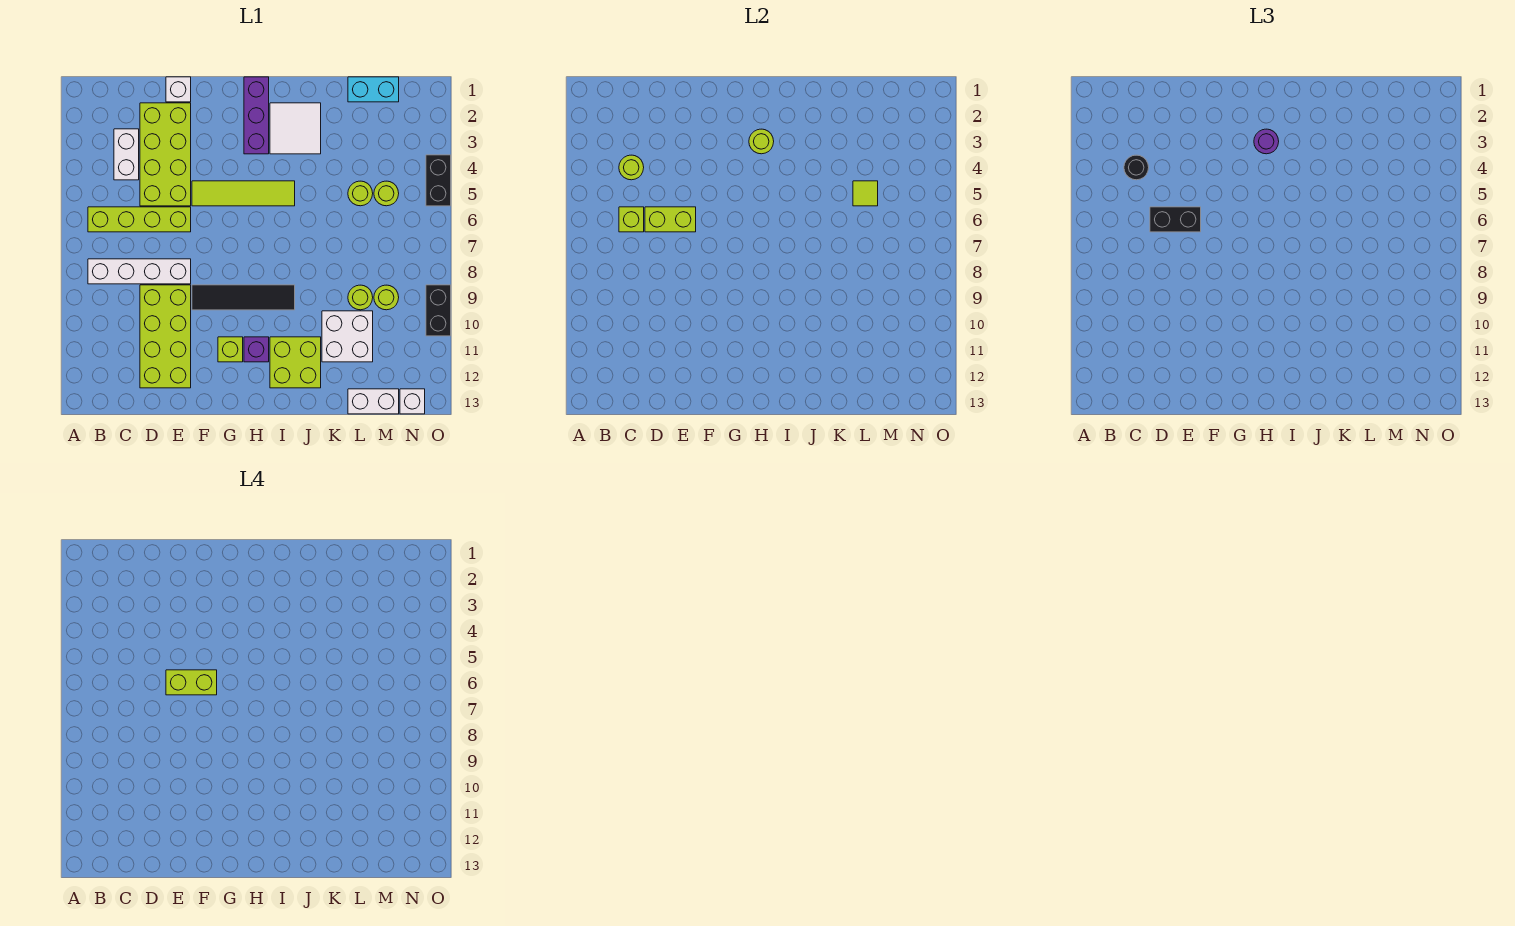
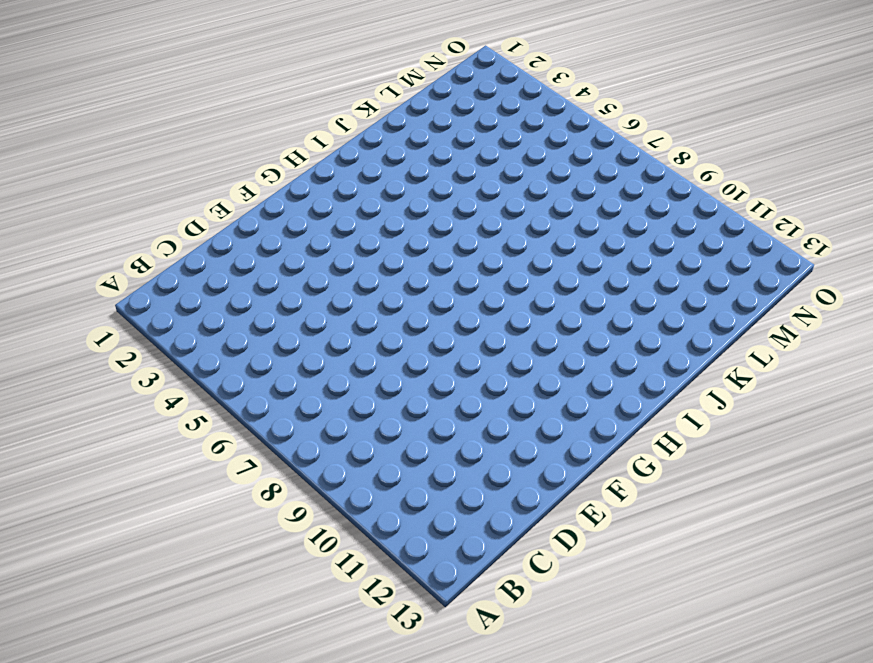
none -> lime brick B6:E6 level 1
none -> white brick B8:E8 level 1
none -> white brick C3:C4 level 1
none -> lime brick D2:E5 level 1

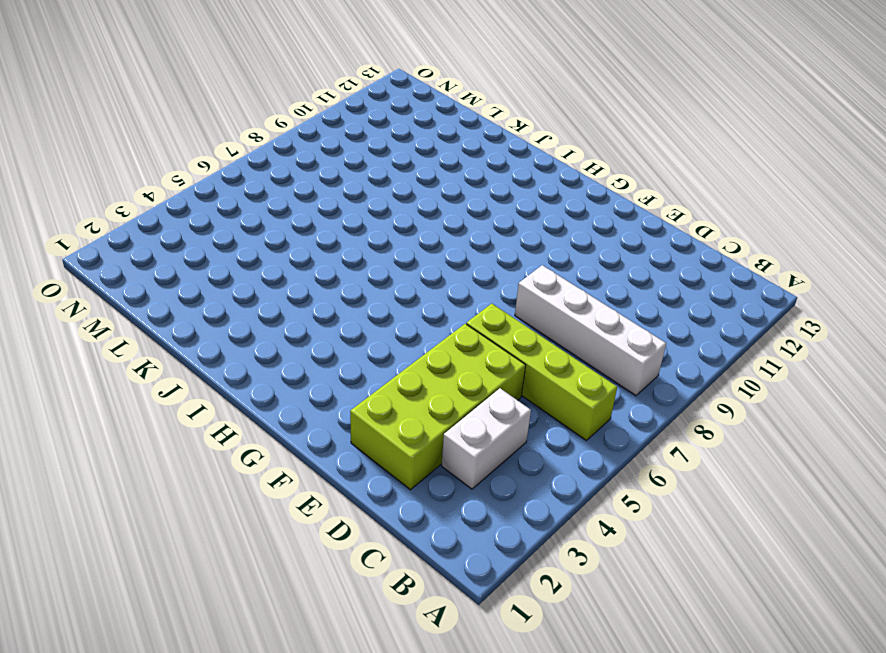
none -> lime brick D9:E12 level 1
none -> white brick E1 level 1
none -> lime tile F5:I5 level 1
none -> black tile F9:I9 level 1

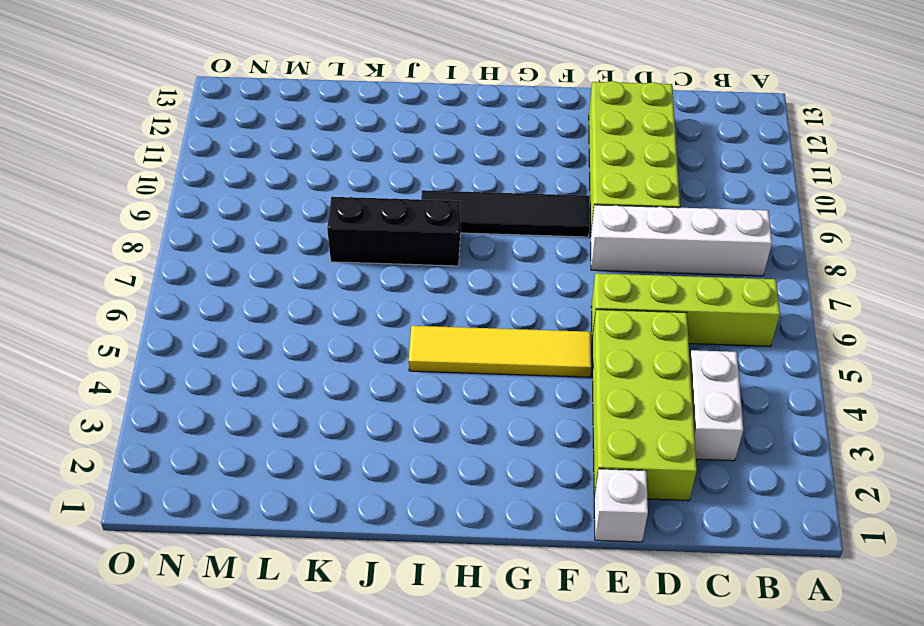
yellow tile F5:I5 level 1 -> lime tile F5:I5 level 1
black brick I8:K8 level 1 -> none
none -> lime brick G11 level 1
none -> purple brick H1:H3 level 1
none -> purple brick H11 level 1
none -> white tile I2:J3 level 1

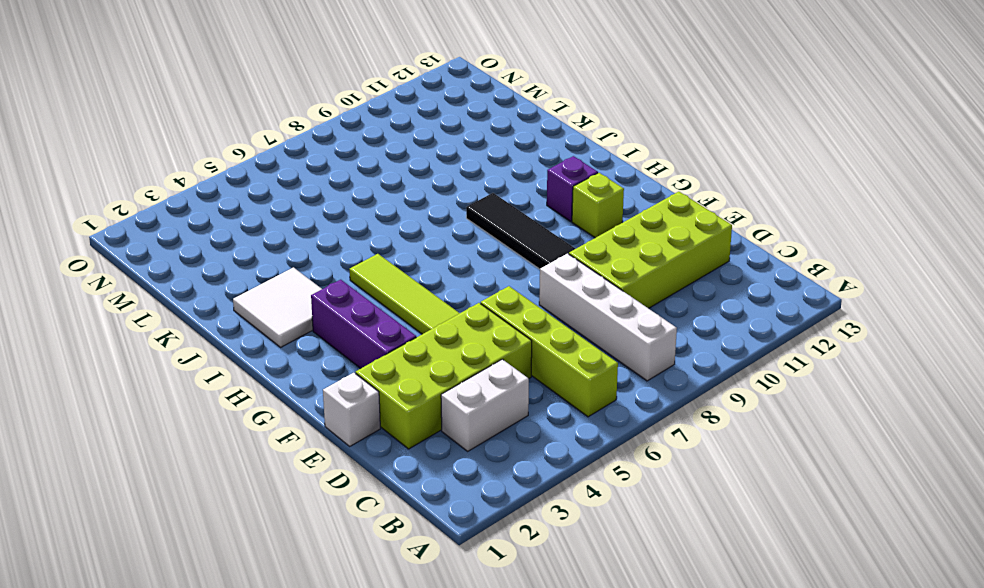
purple brick F3:H3 level 1 -> purple brick H1:H3 level 1
none -> lime brick I11:J12 level 1
none -> white brick K10:L11 level 1
none -> cyan brick L1:M1 level 1
none -> lime round brick L5 level 1

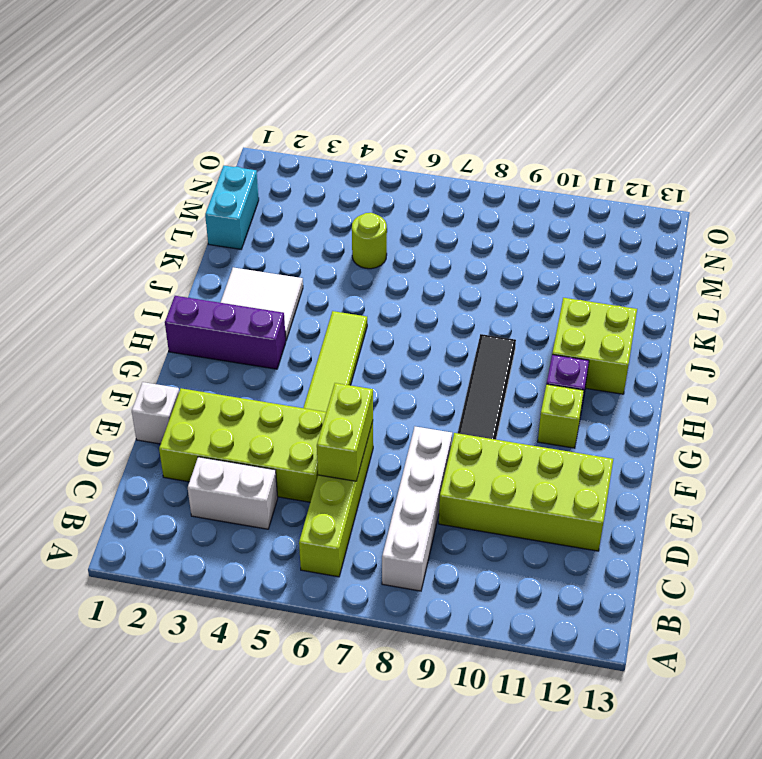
none -> white brick K10:L11 level 1
none -> lime round brick L9 level 1
none -> white brick L13:M13 level 1
none -> lime round brick M5 level 1

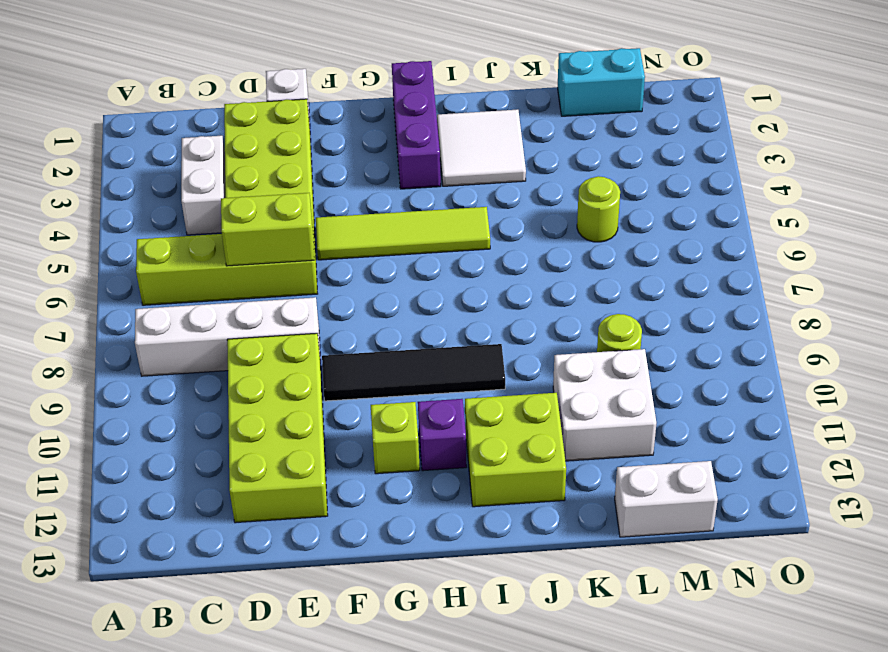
none -> lime round brick M5 level 1
none -> lime round brick M9 level 1
none -> white brick N13 level 1
none -> black brick O4:O5 level 1

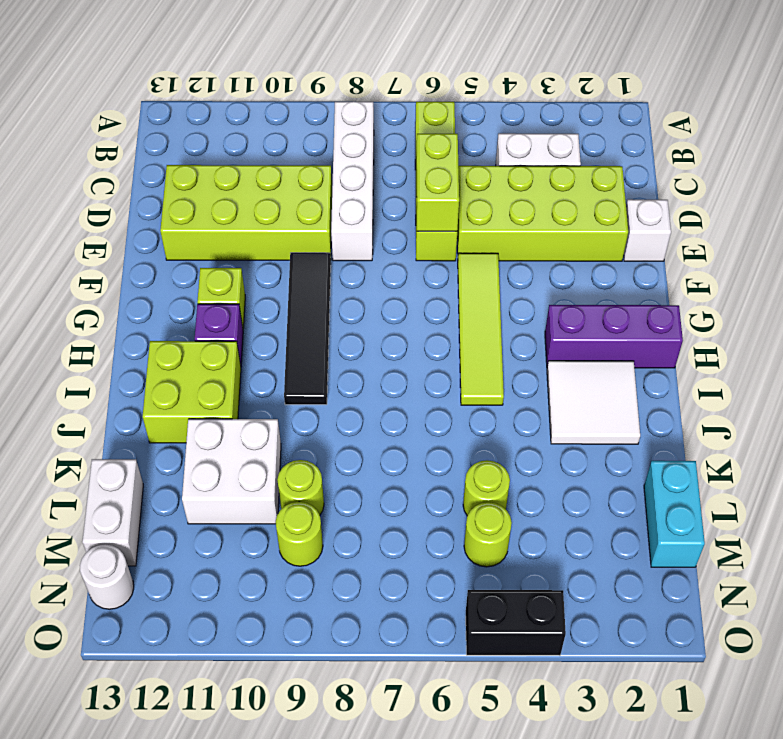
white round brick N13 level 1 -> white brick N13 level 1
none -> black brick O9:O10 level 1
none -> lime round brick C4 level 2
none -> lime brick C6 level 2
none -> lime round brick H3 level 2

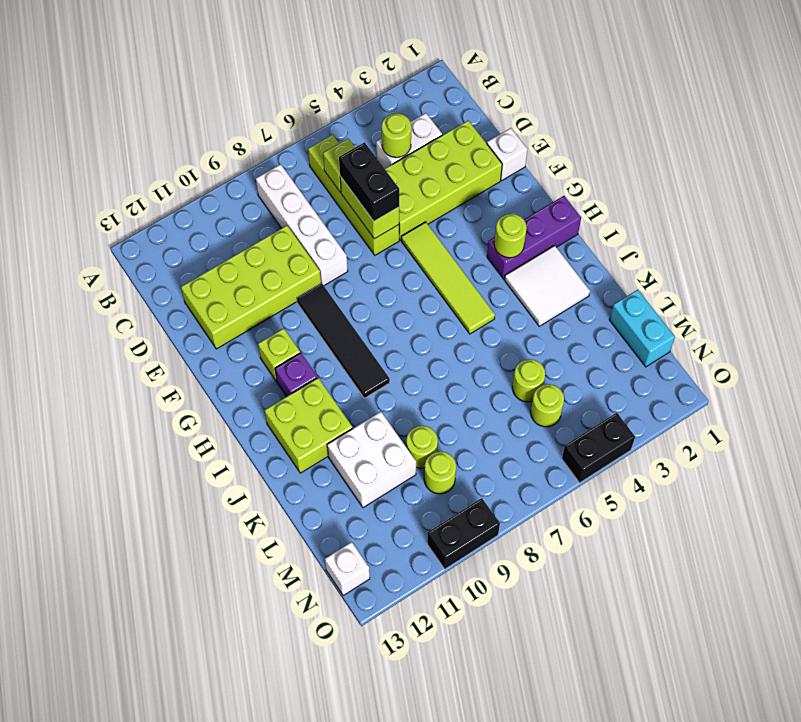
none -> white brick L13:M13 level 1
none -> lime tile L5 level 2
none -> black round brick C4 level 3
none -> purple round brick H3 level 3

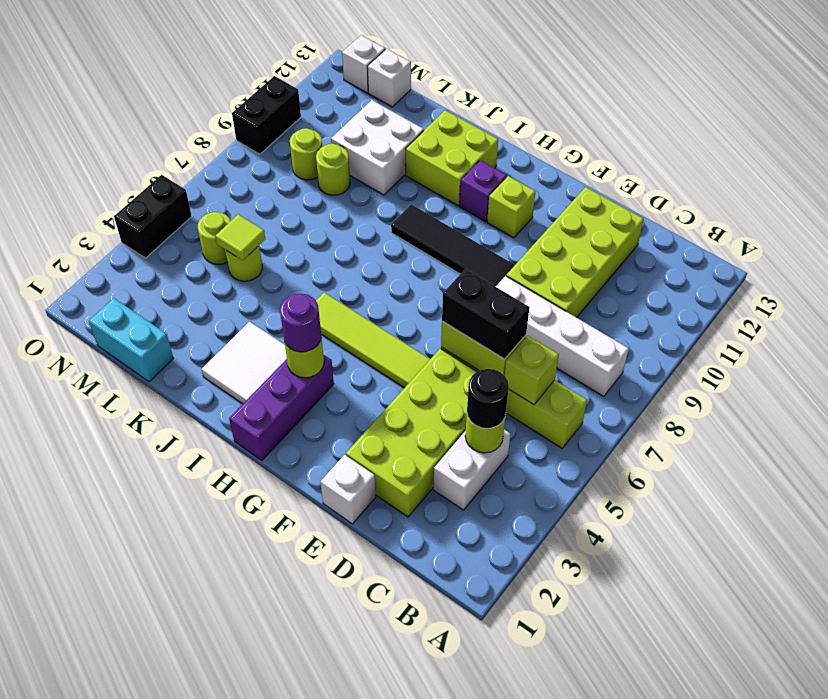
white brick M13 level 1 -> white brick L13:M13 level 1
none -> lime brick E6:F6 level 4

